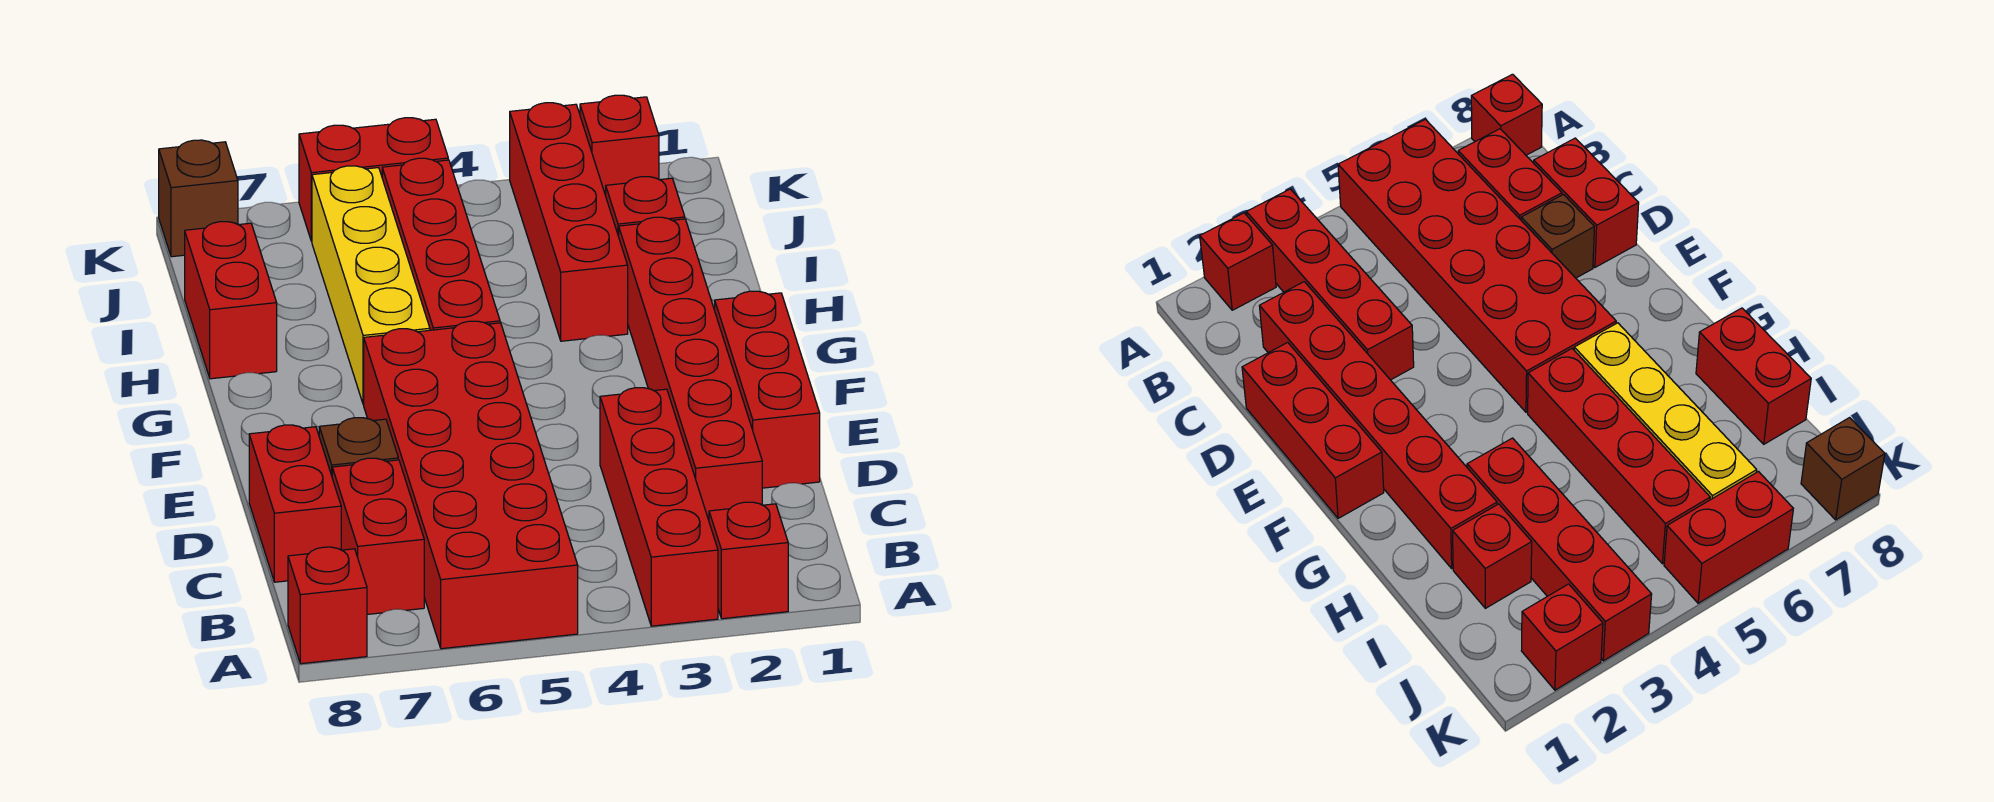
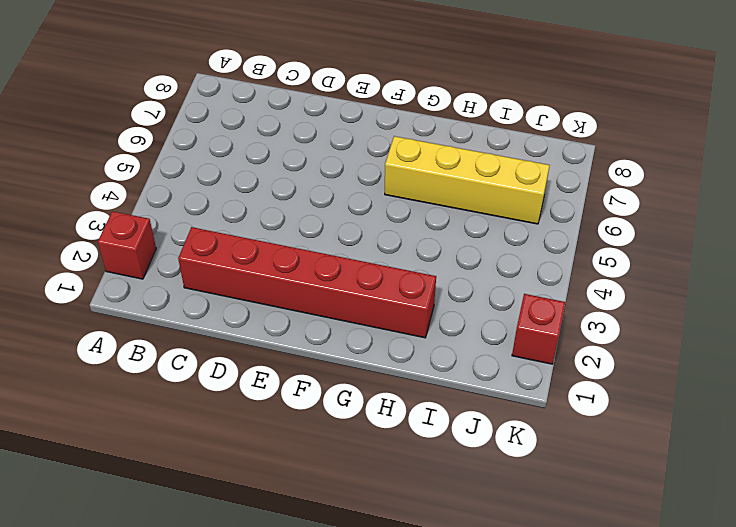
none -> red brick A3:D3 level 1
none -> red brick A5:F6 level 1
none -> red brick A8 level 1

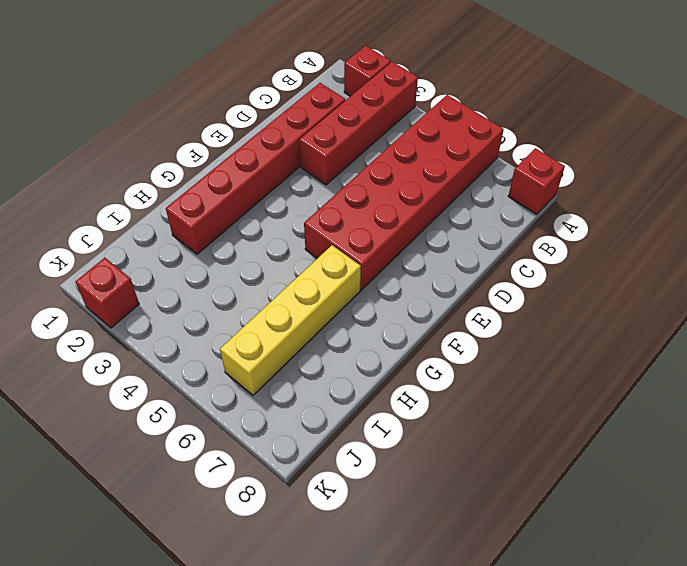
none -> red brick B7:C7 level 1
none -> red brick C8:D8 level 1
none -> red brick D1:F1 level 1

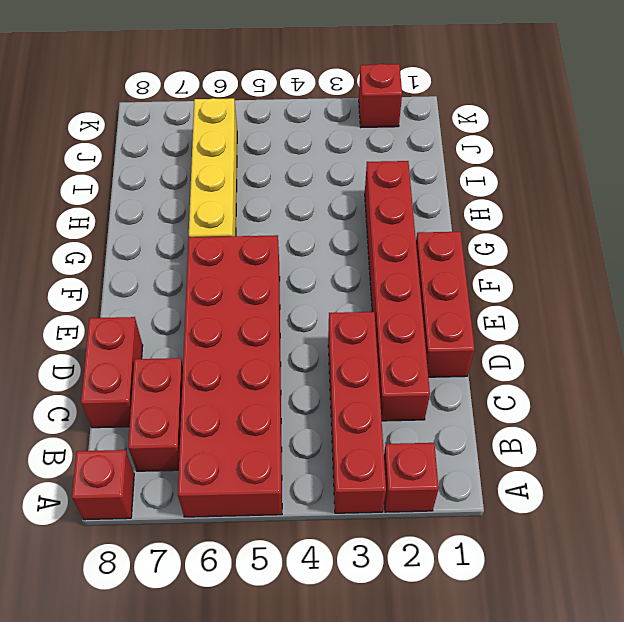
none -> brown brick D7 level 1
none -> red brick G5:J5 level 1
none -> red brick H3:K3 level 1

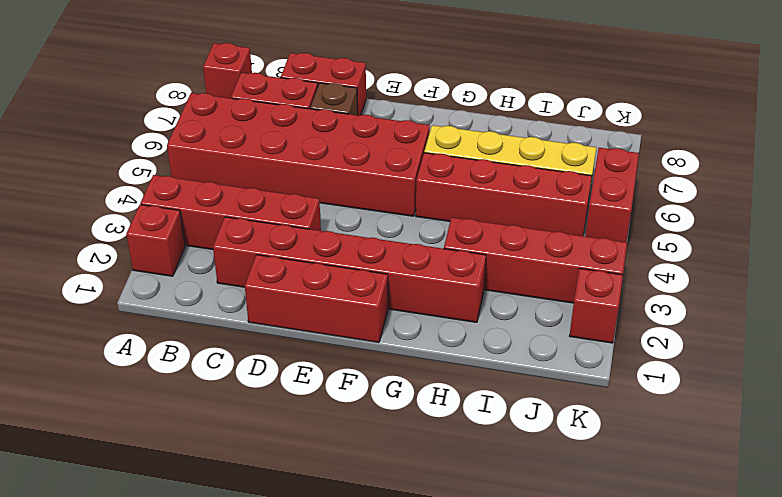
none -> red brick H8:I8 level 1
none -> red brick I2 level 1
none -> brown brick K8 level 1

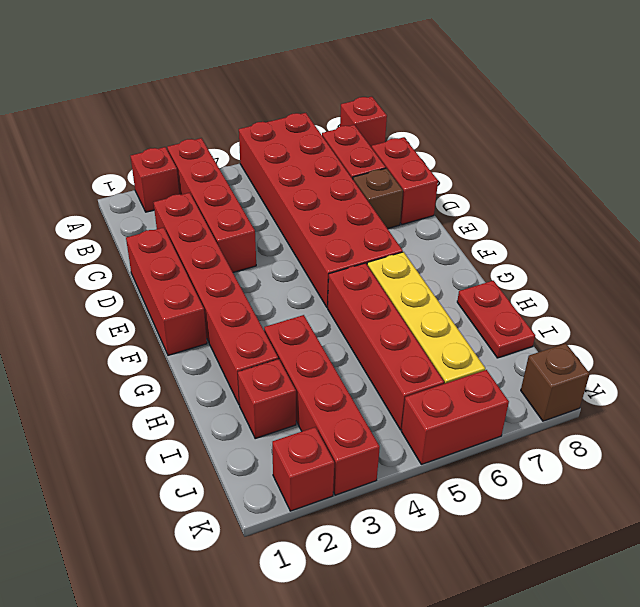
red plate H8:I8 level 1 -> red brick H8:I8 level 1

